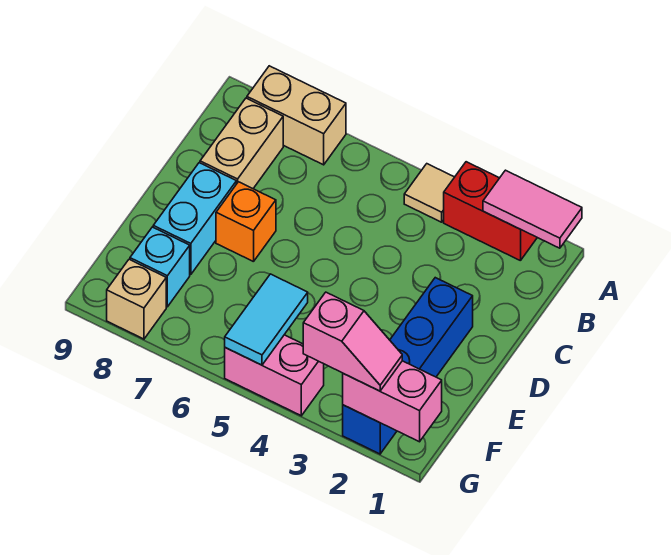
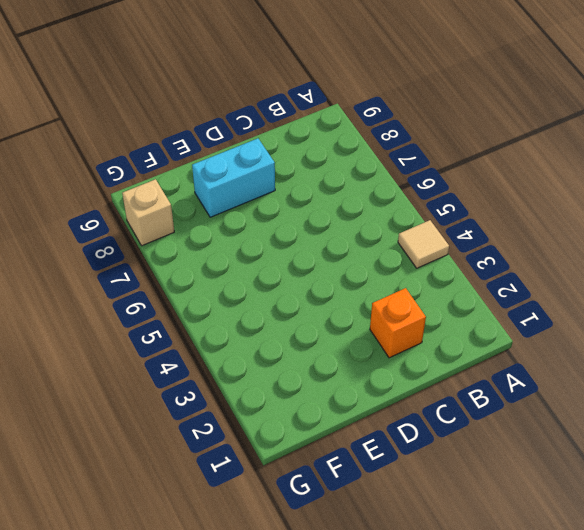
orange brick C2 level 1 -> orange brick D7 level 1
none -> red brick A2:A3 level 1
none -> tan brick A7:A8 level 1
none -> tan brick B8:C8 level 1

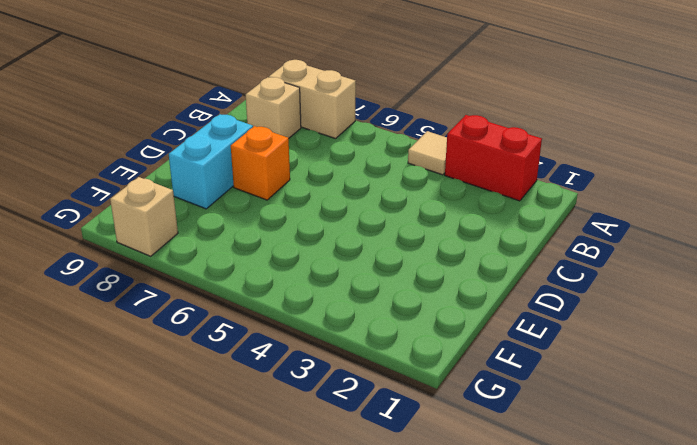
tan brick B8 level 1 -> tan brick B8:C8 level 1
none -> blue brick D2:G2 level 1
none -> cyan brick F8 level 1
none -> pink brick G4:G5 level 1

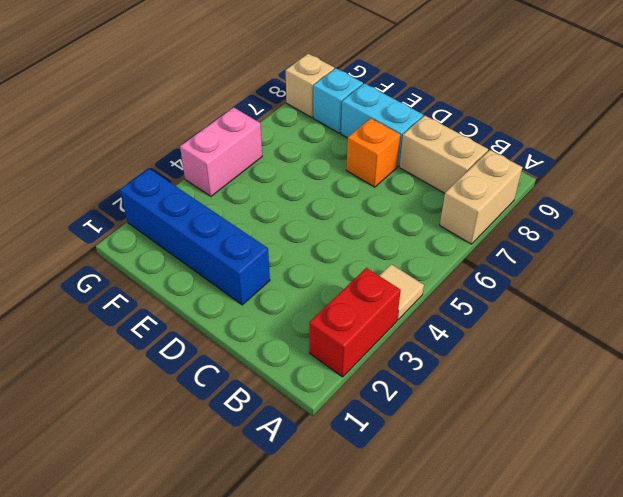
none -> pink tile A1:A2 level 2
none -> cyan tile F5:G5 level 2
none -> pink brick G1:G2 level 2

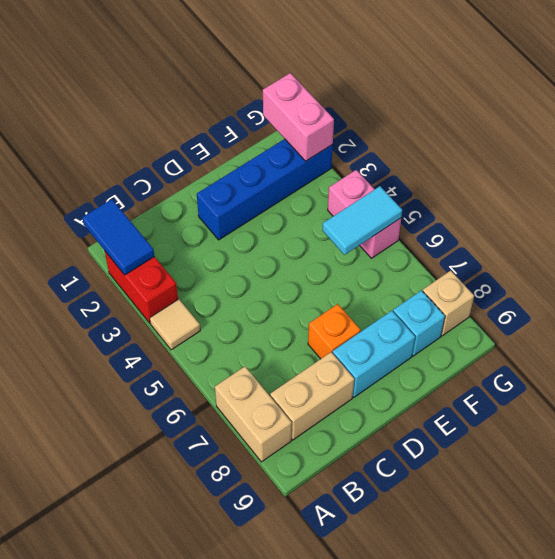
blue tile A1:A2 level 2 -> pink tile A1:A2 level 2
none -> pink slope G2:G3 level 3 top 3

